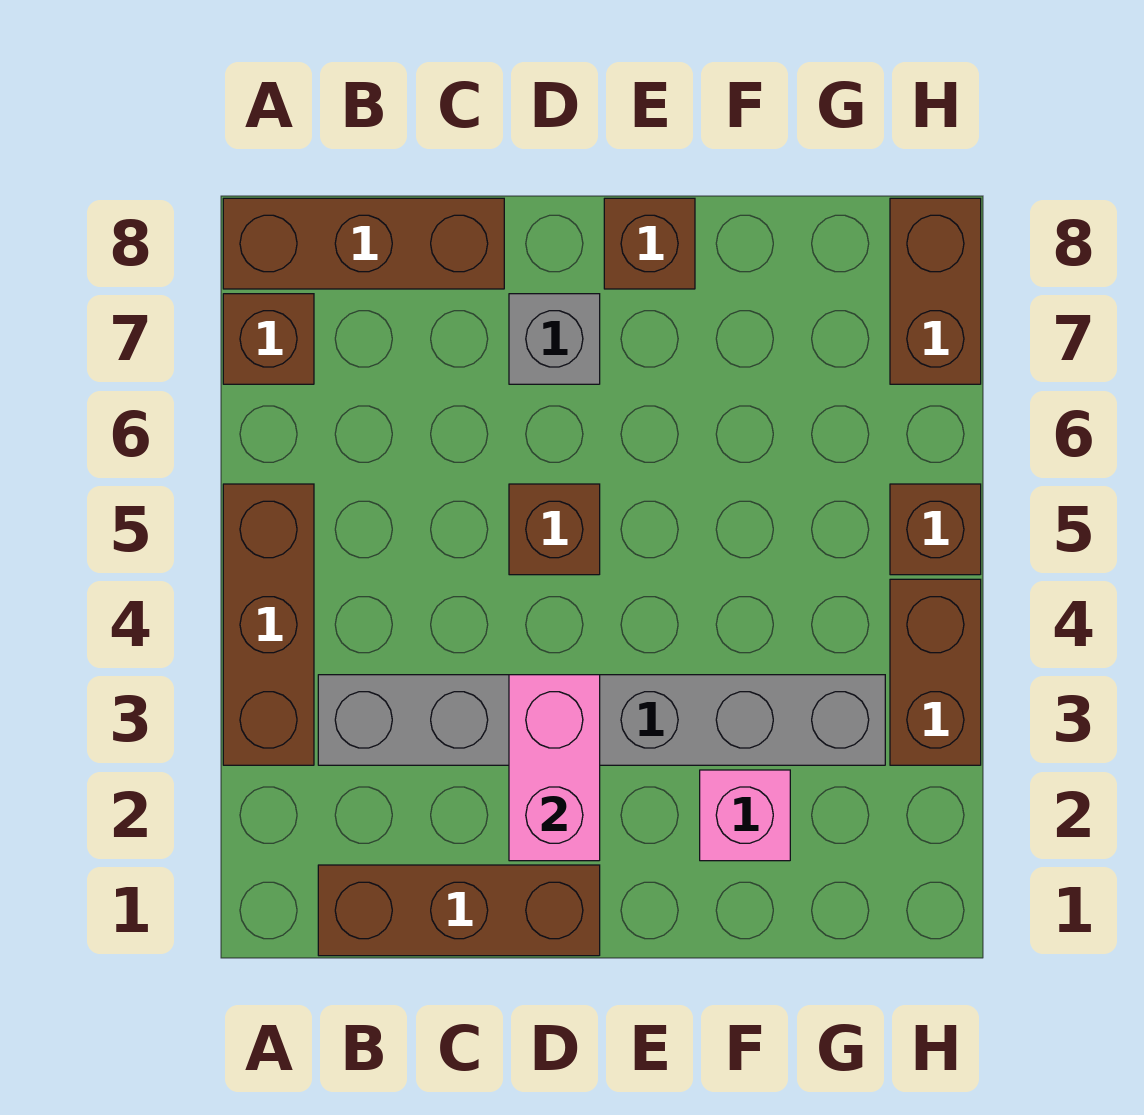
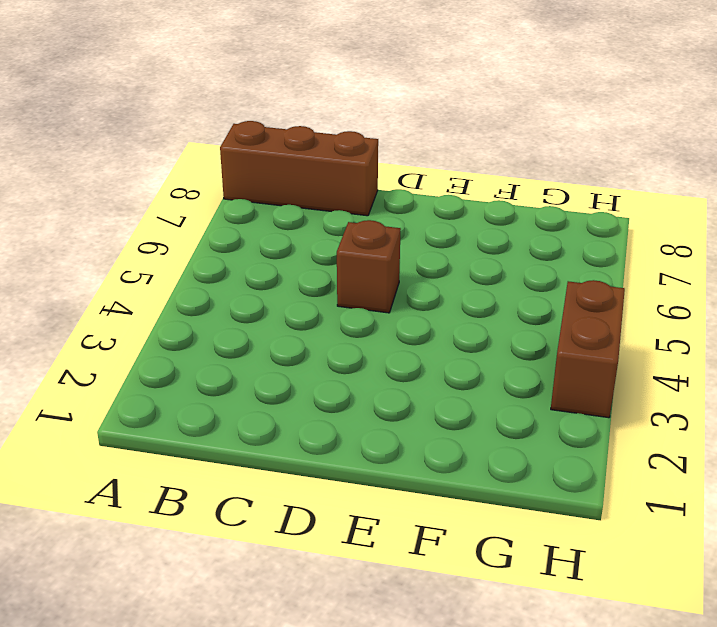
none -> brown brick A3:A5 level 1
none -> brown brick A7 level 1
none -> brown brick B1:D1 level 1

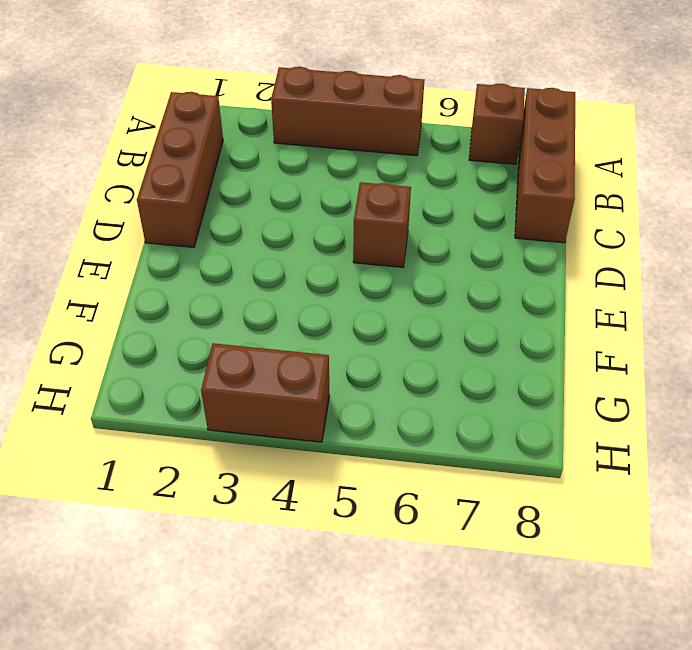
none -> grey brick B3:G3 level 1
none -> grey brick D7 level 1
none -> brown brick E8 level 1

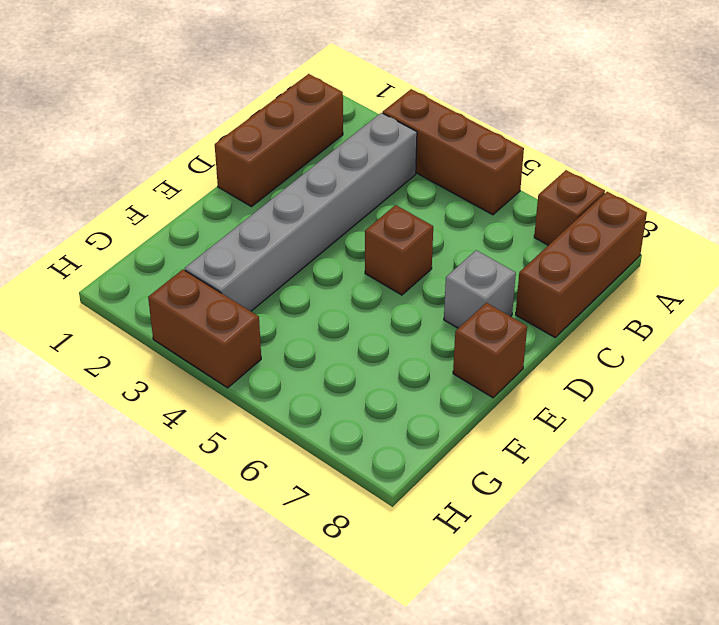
none -> pink brick F2 level 1
none -> brown brick H5 level 1
none -> brown brick H7:H8 level 1

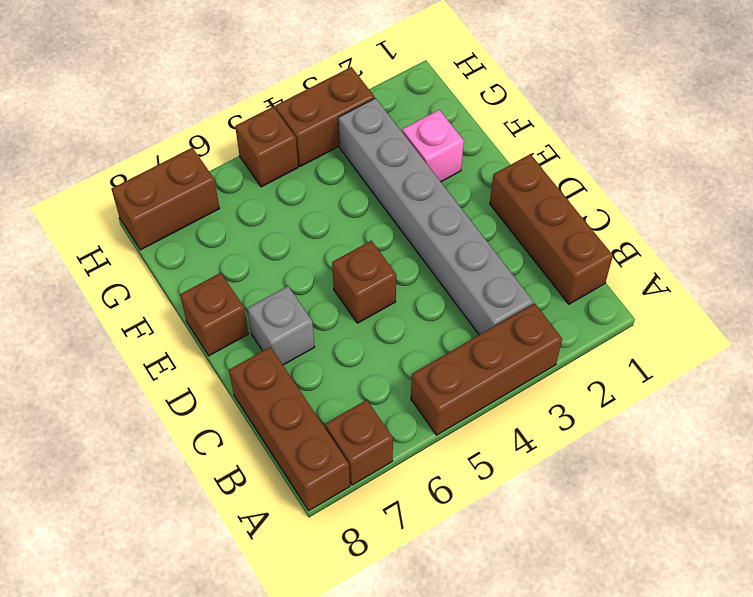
none -> pink brick D2:D3 level 2

